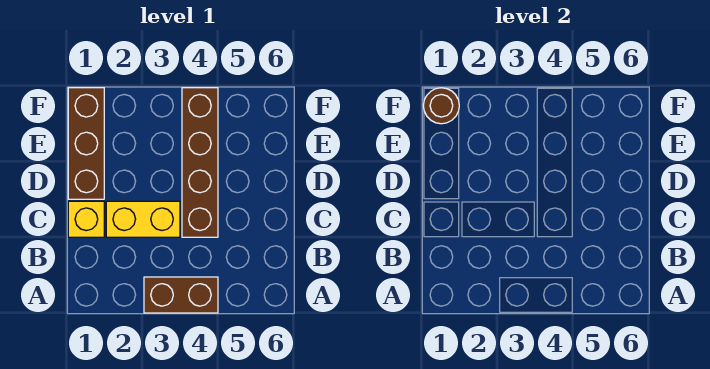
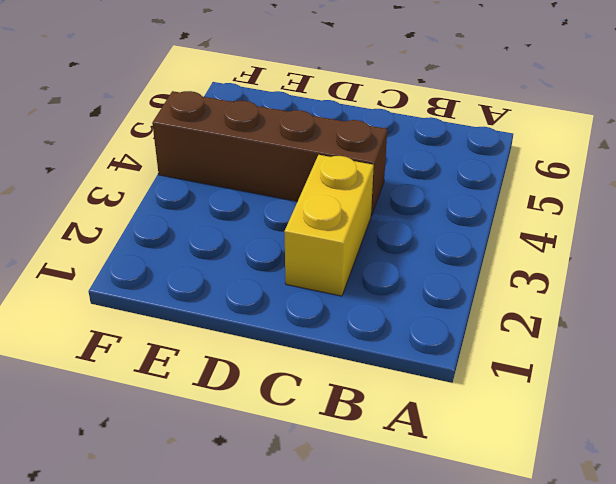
none -> brown brick A3:A4 level 1
none -> yellow brick C1 level 1

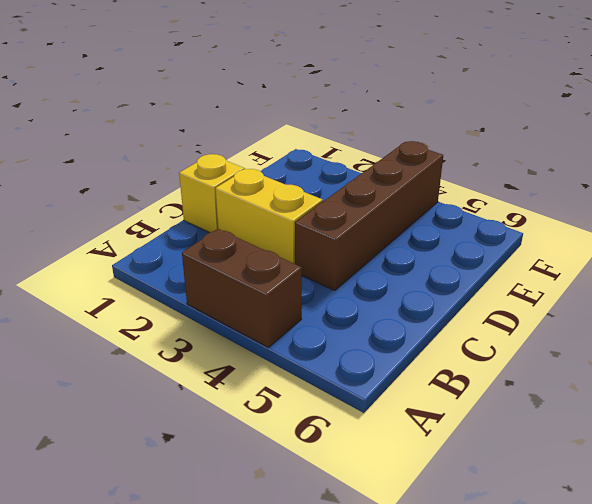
none -> brown brick D1:F1 level 1
none -> brown round brick F1 level 2

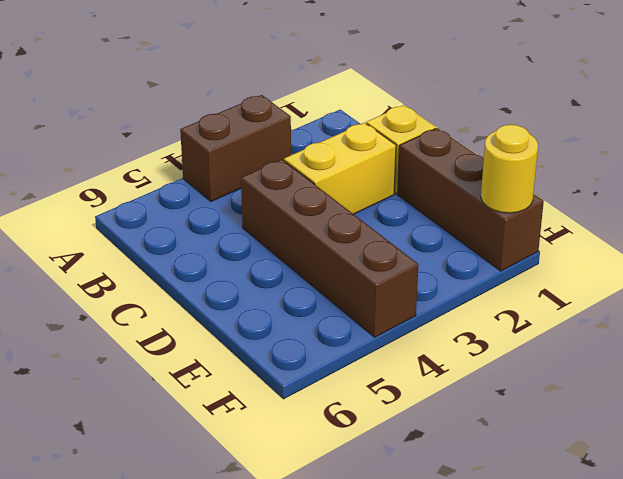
yellow round brick F1 level 2 -> brown round brick F1 level 2

